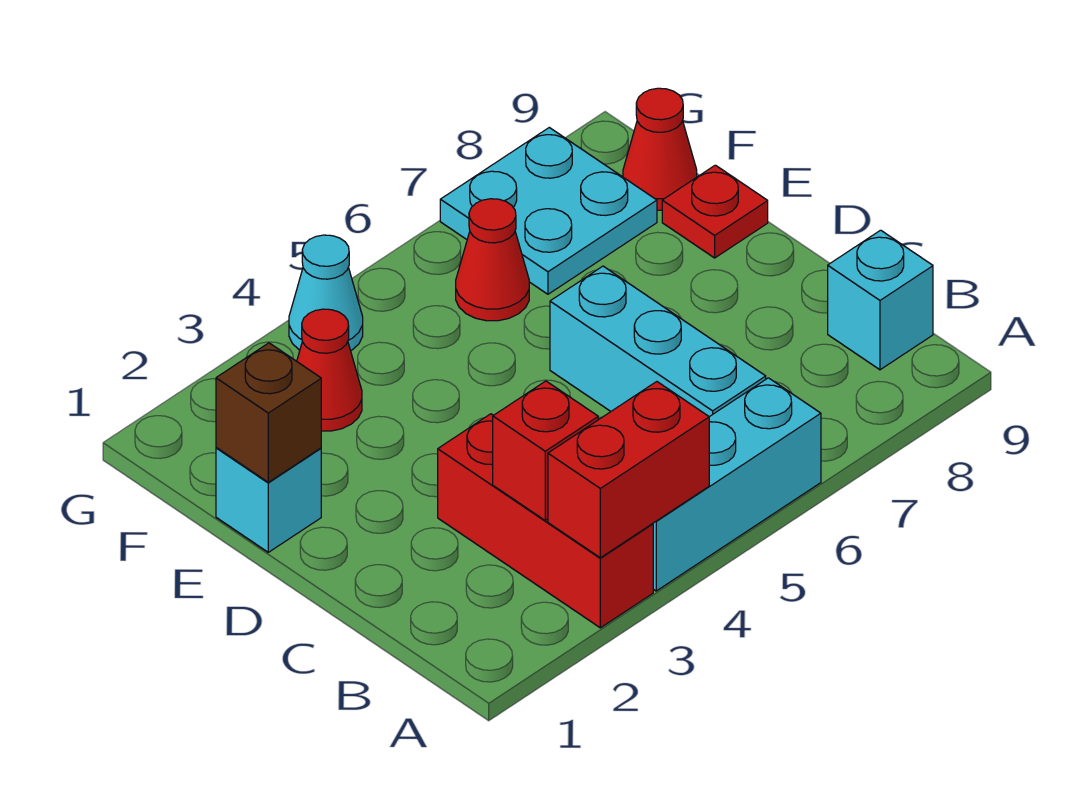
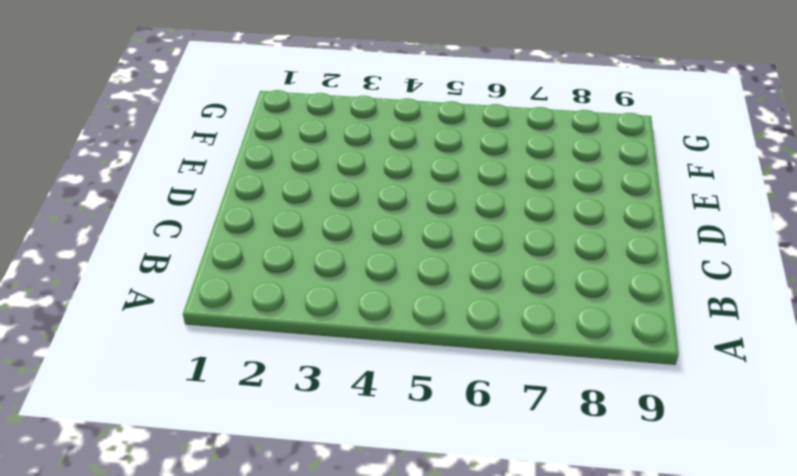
none -> red brick A3:C3 level 1
none -> cyan brick A4:A6 level 1
none -> cyan brick B6:D6 level 1

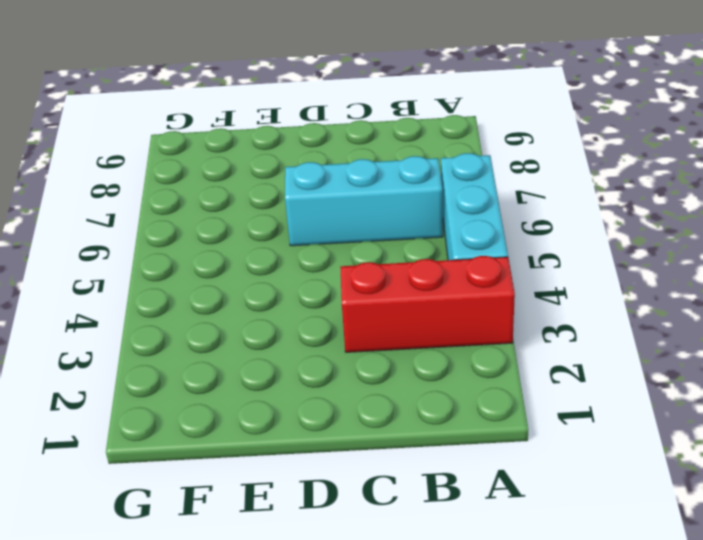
none -> cyan brick B9 level 1
none -> cyan brick E1 level 1
none -> red plate E9 level 1

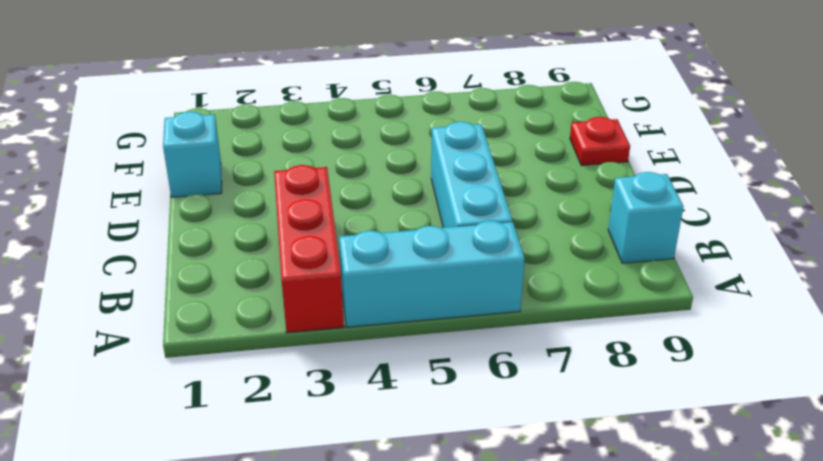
none -> red cone F3 level 1
none -> red cone F6 level 1
none -> cyan plate F7:G8 level 1

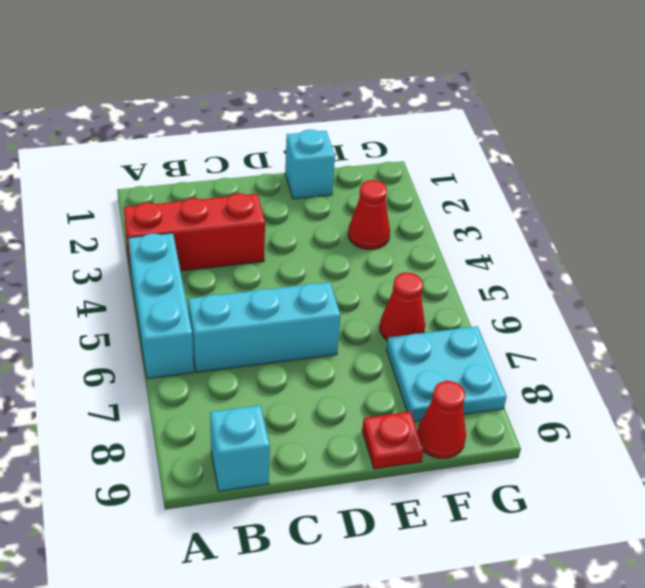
none -> cyan cone G4 level 1
none -> red brick A3:A4 level 2
none -> red brick B3 level 2

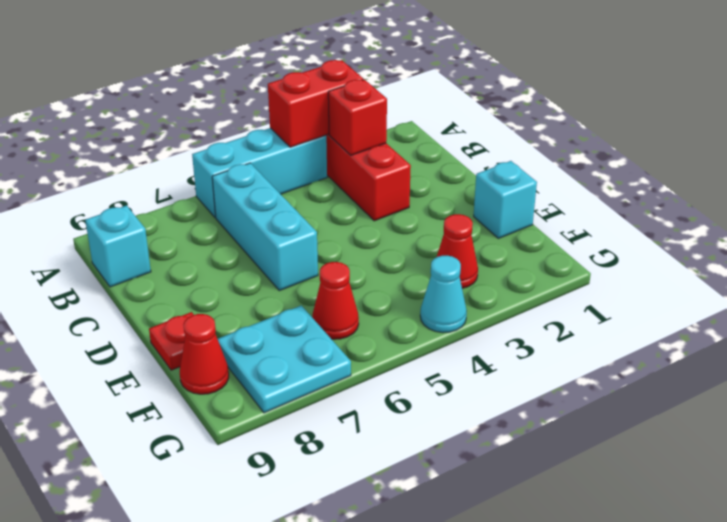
none -> brown brick E1 level 2

